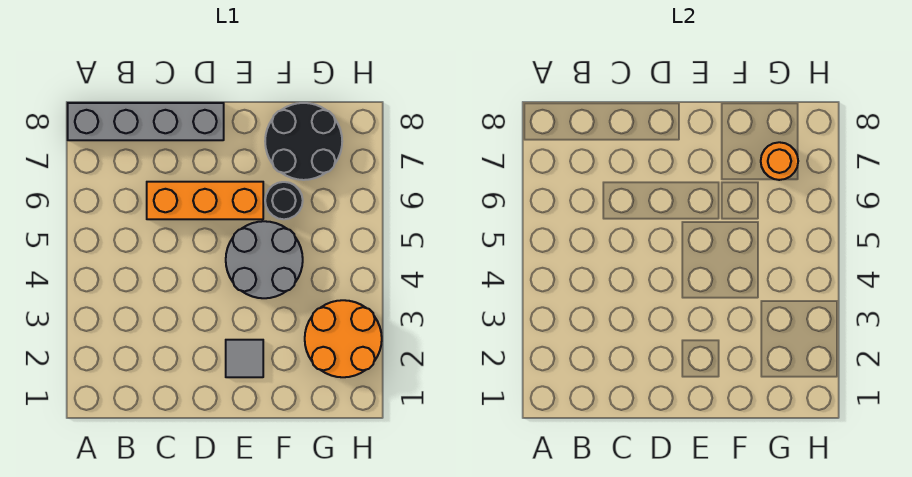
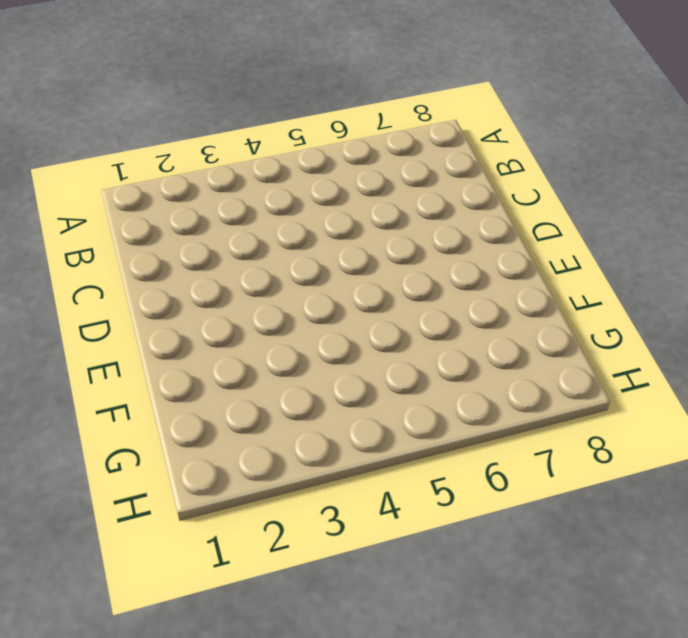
none -> grey brick A8:D8 level 1
none -> orange brick C6:E6 level 1

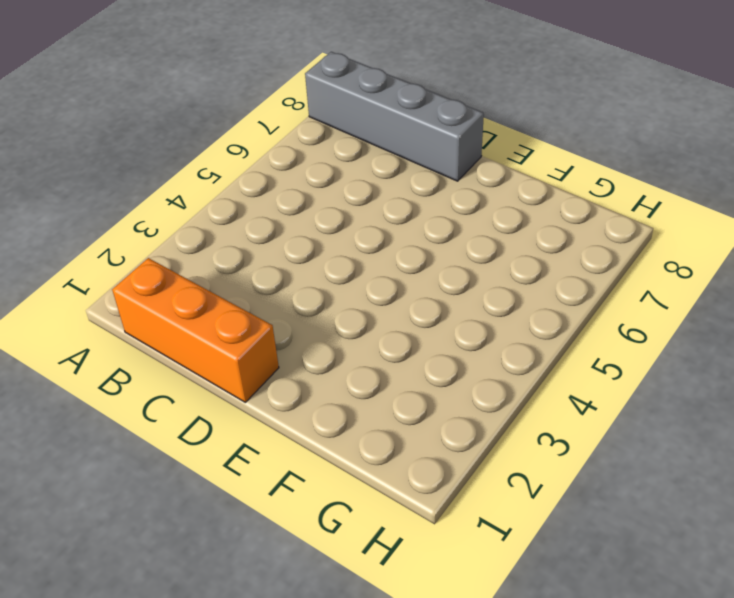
orange brick B1:D1 level 1 -> orange brick C6:E6 level 1
none -> grey tile E2 level 1
none -> grey round brick E4:F5 level 1

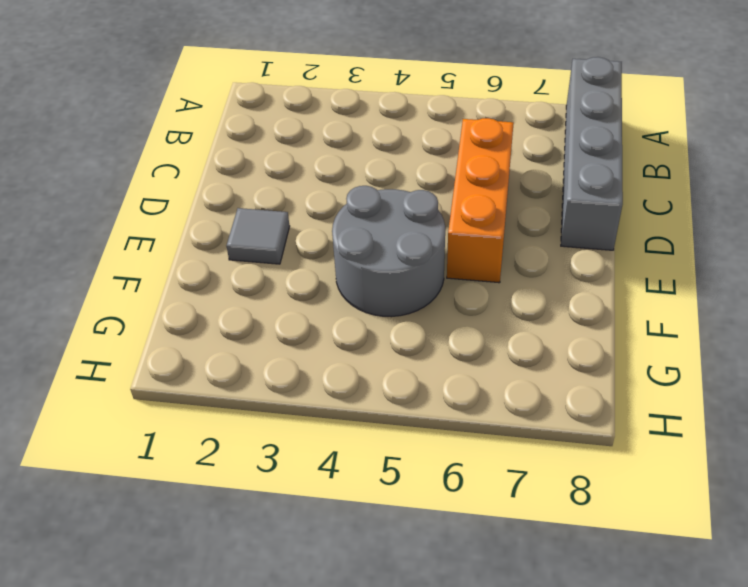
none -> black round brick F6 level 1
none -> black round brick F7:G8 level 1

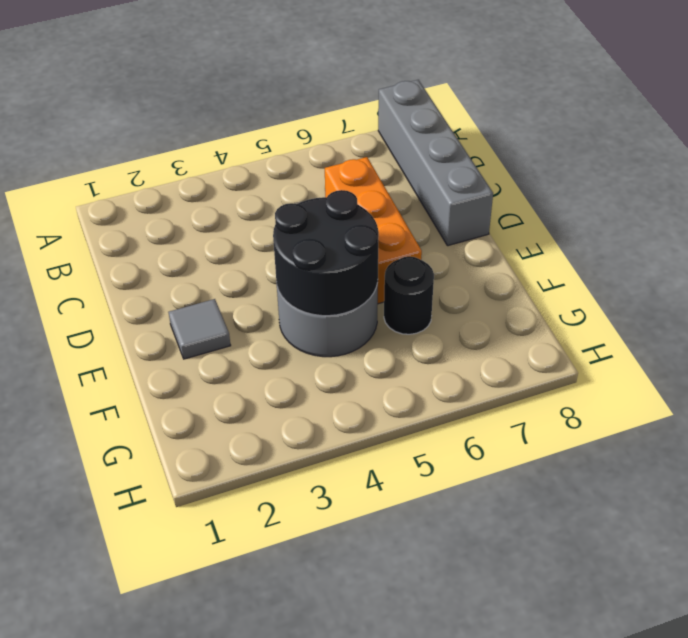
black round brick E4:F5 level 2 -> black round brick F7:G8 level 1
none -> orange round brick G2:H3 level 1
none -> orange round brick G7 level 2

